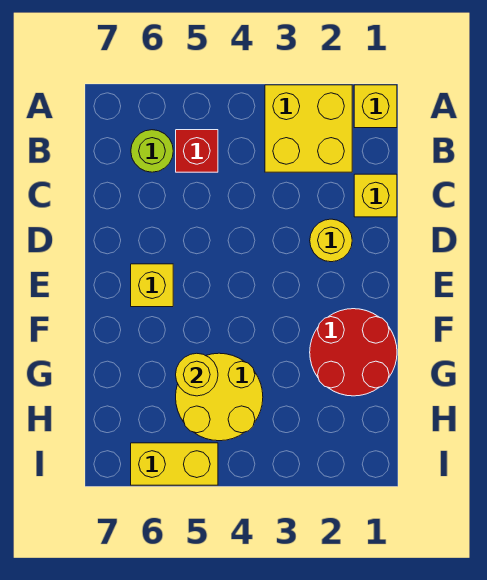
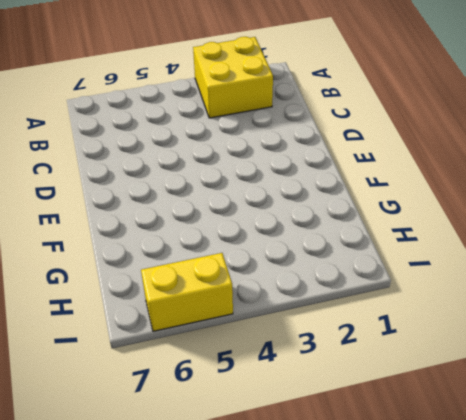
none -> yellow brick A1 level 1
none -> red brick B5 level 1

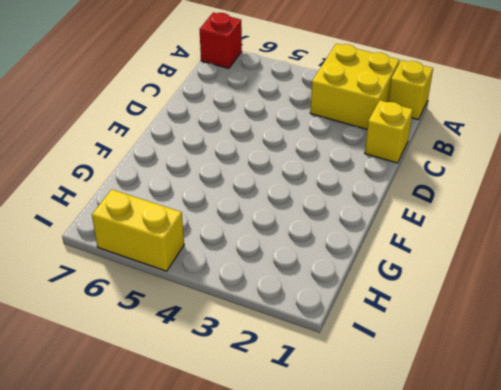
red brick A7 level 1 -> red brick B5 level 1
none -> lime round brick B6 level 1
none -> yellow round brick D2 level 1

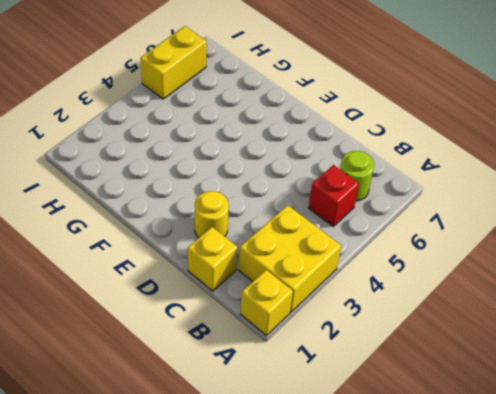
none -> yellow brick E6 level 1
none -> red round brick F1:G2 level 1

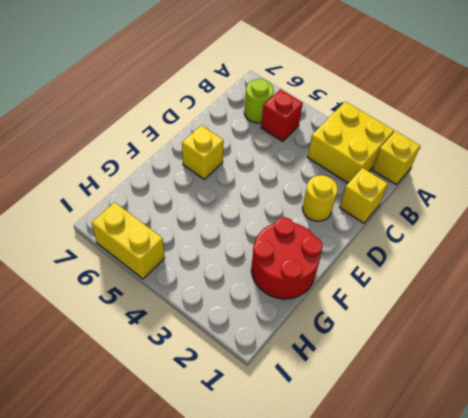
none -> yellow round brick G4:H5 level 1
none -> yellow round brick G5 level 2

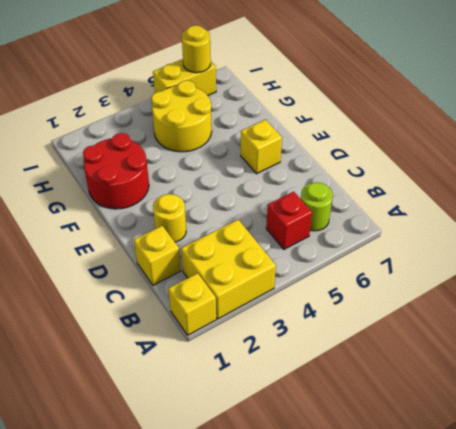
yellow round brick I6 level 2 -> yellow round brick G5 level 2

